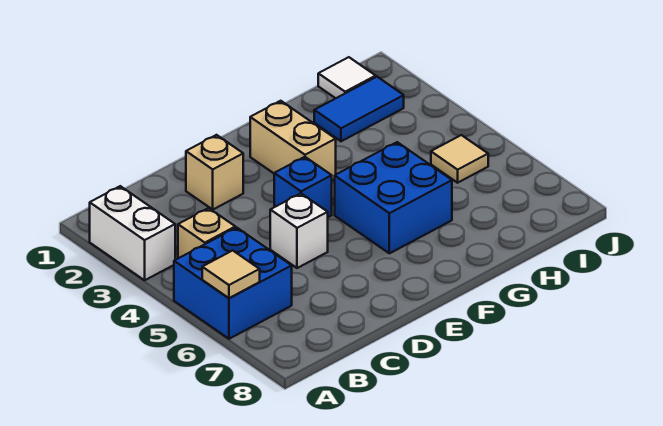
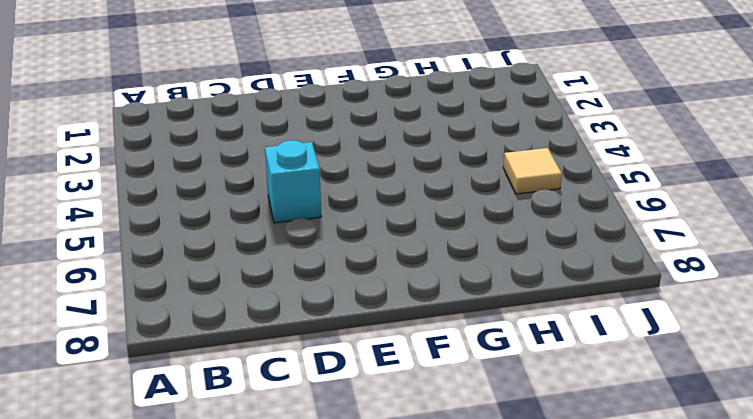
cyan brick D5 level 1 -> white brick D5 level 1
none -> white brick A2:A3 level 1
none -> blue brick A5:B6 level 1
none -> tan brick B4 level 1

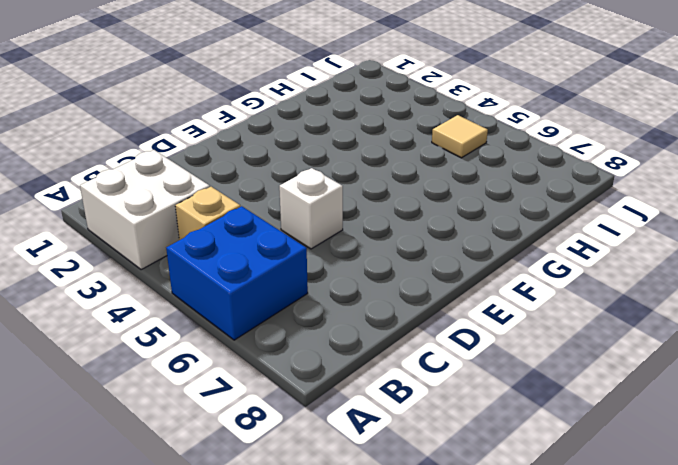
white brick A2:B3 level 1 -> white brick A2:A3 level 1
none -> tan brick D2 level 1
none -> blue brick E4 level 1
none -> tan brick F2:F3 level 1

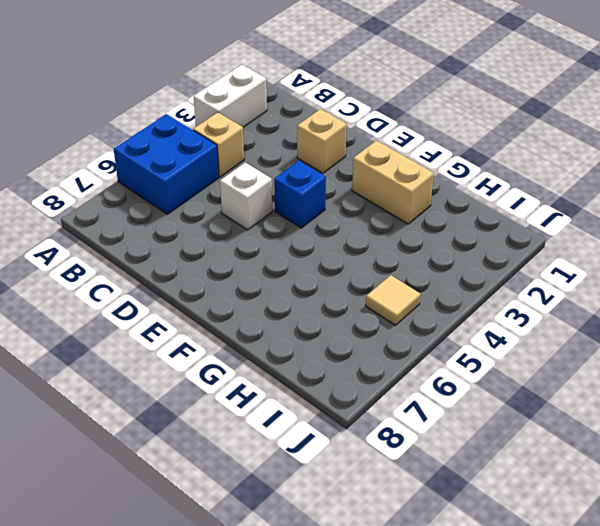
tan brick F2:G2 level 1 -> tan brick F2:F3 level 1
none -> blue brick F5:G6 level 1
none -> blue tile H2:I2 level 1
none -> white tile I1 level 1

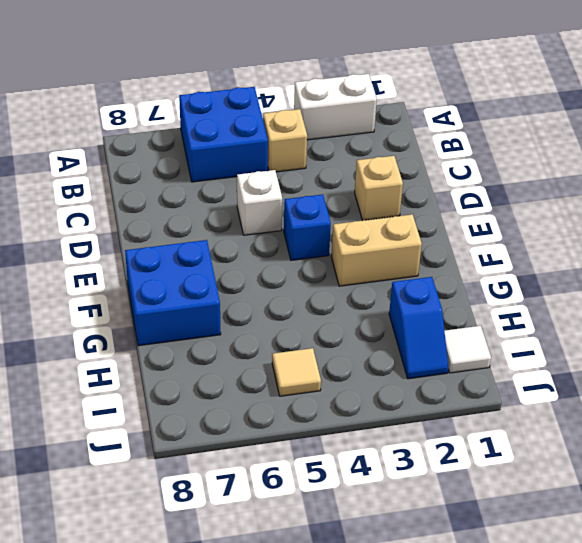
blue brick F7:G8 level 1 -> blue brick F5:G6 level 1
blue slope H2:I2 level 1 top H -> blue tile H2:I2 level 1
none -> tan tile A6 level 2

